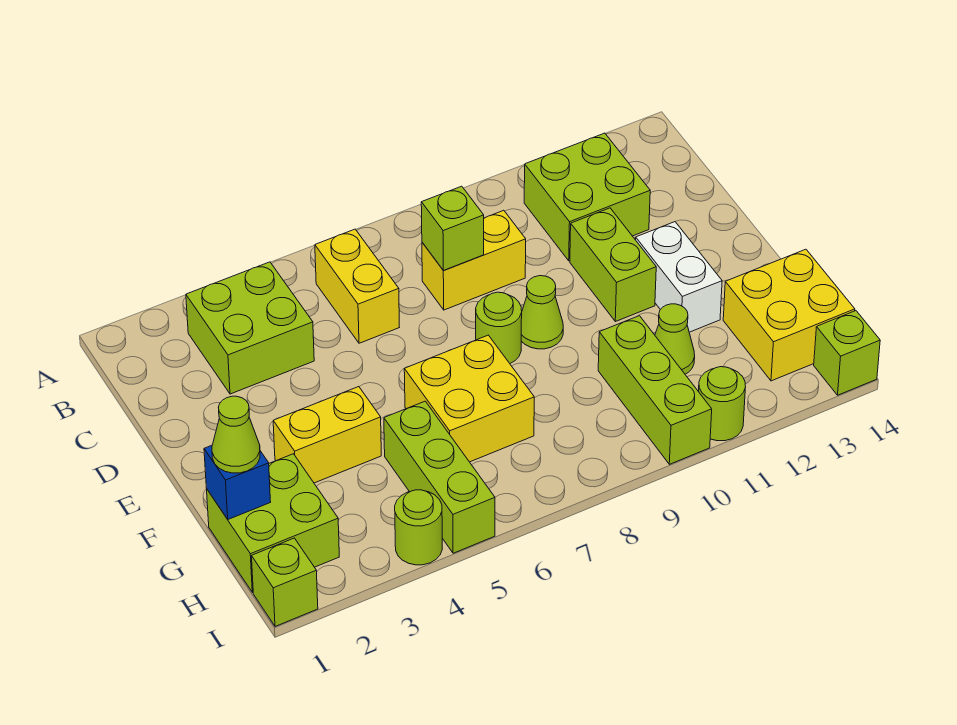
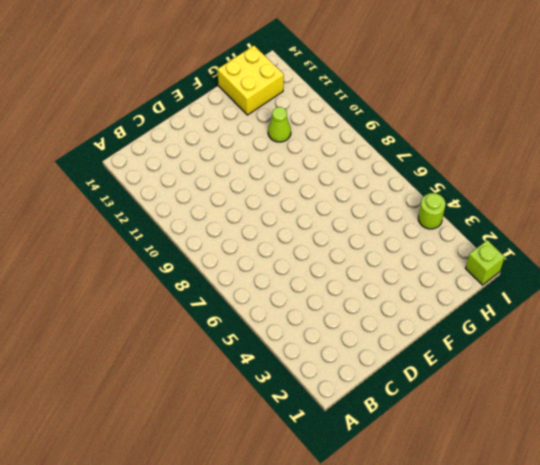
none -> lime brick B3:C4 level 1
none -> yellow brick B6:C6 level 1
none -> lime brick B11:C12 level 1

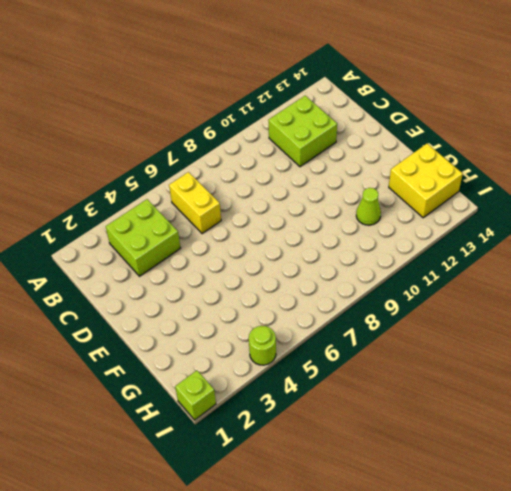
none -> yellow brick C8:C9 level 1
none -> lime brick D11:E11 level 1
none -> lime round brick E8 level 1

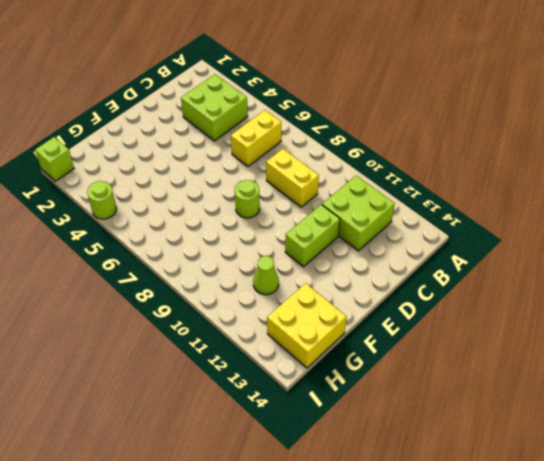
none -> lime cone E9 level 1
none -> white brick E12:F12 level 1
none -> yellow brick F3:F4 level 1

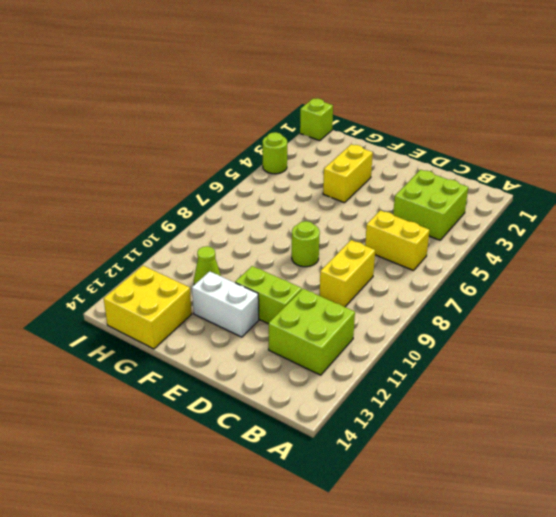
none -> lime cone E9 level 1
none -> yellow brick F6:G7 level 1
none -> lime brick G1:H2 level 1

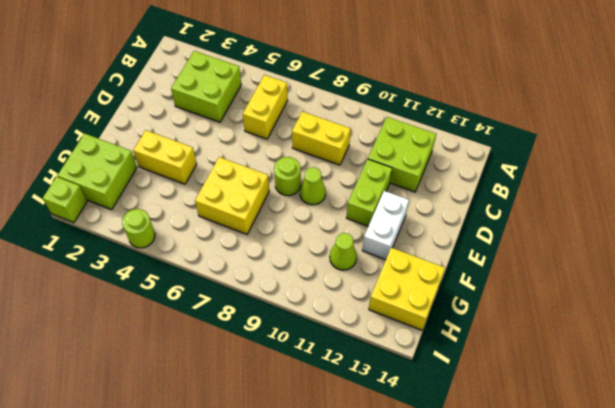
none -> lime brick G5:I5 level 1
none -> lime brick G10:I10 level 1
none -> lime round brick I11 level 1

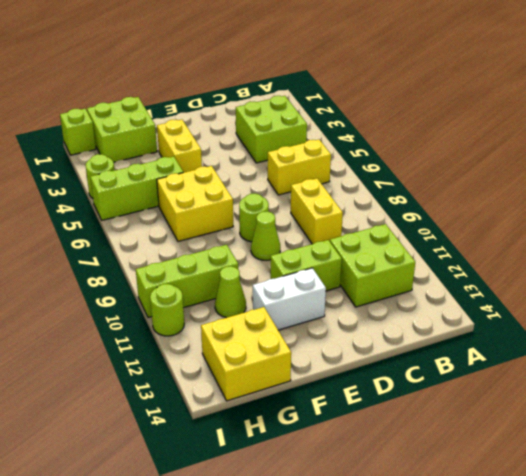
none -> lime brick I14 level 1
none -> lime brick C8 level 2
none -> blue brick G1 level 2

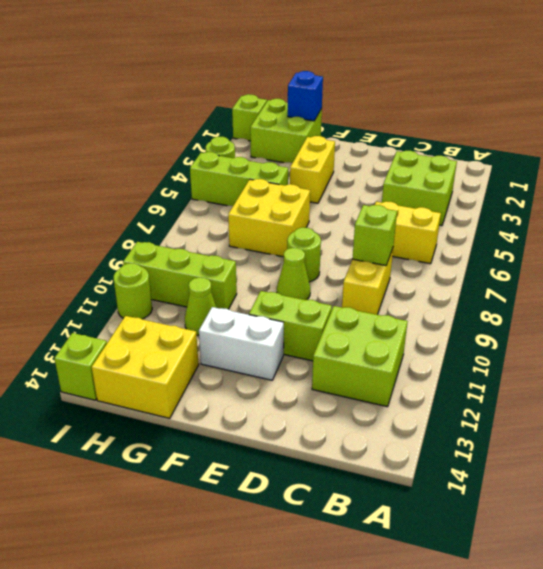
none -> lime cone G1 level 3

